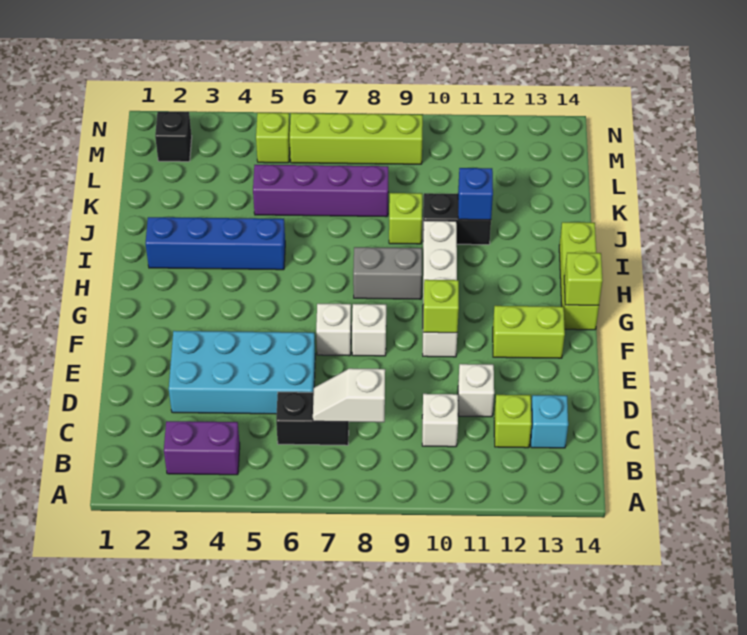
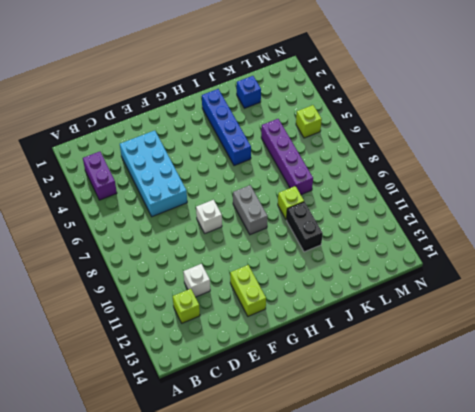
blue brick K2 level 1 -> blue brick J11 level 2
none -> black brick C6:C7 level 1
none -> white brick C10 level 1
none -> cyan brick C13 level 1

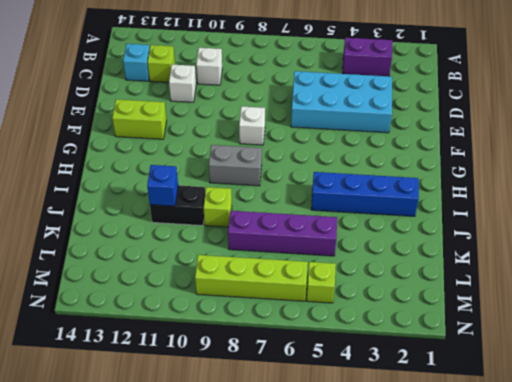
none -> black brick C6:C7 level 1
none -> white brick F7 level 1
none -> white brick F10:I10 level 1

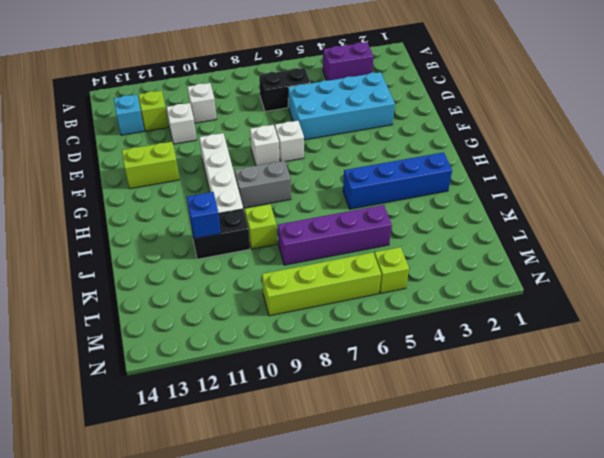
none -> lime brick G14:I14 level 1
none -> black brick M2 level 1
none -> white slope C7:C8 level 2 top 8

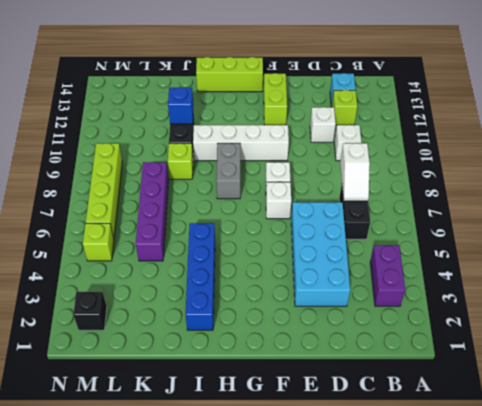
none -> lime brick F10 level 2
none -> lime brick G14 level 2

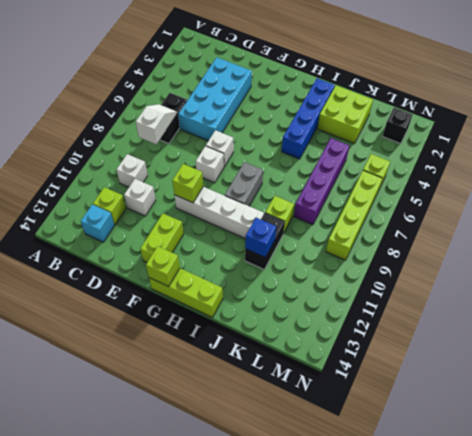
lime brick J2:K3 level 1 -> none
none -> purple brick B3:B4 level 1

